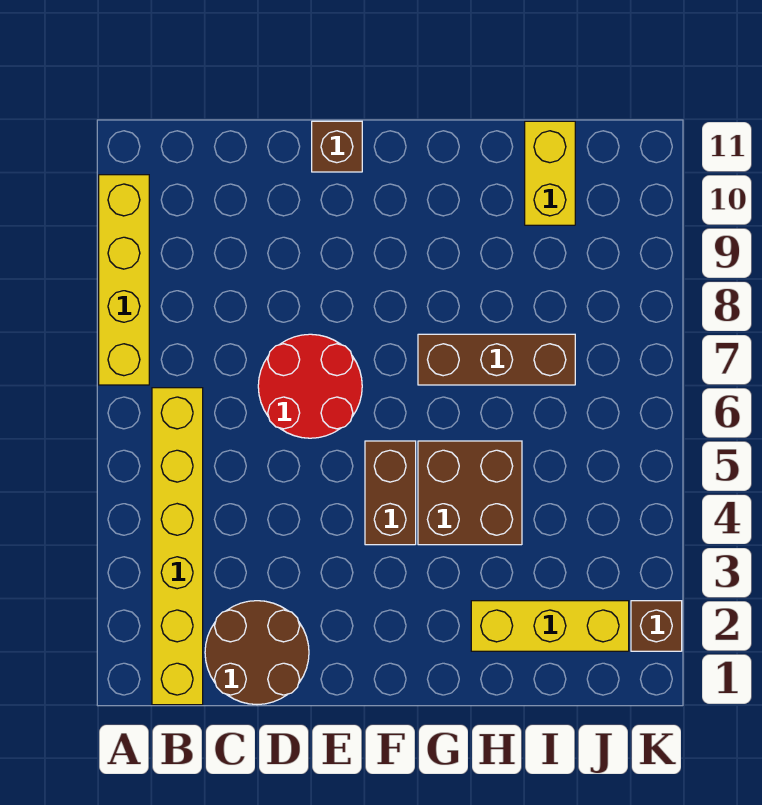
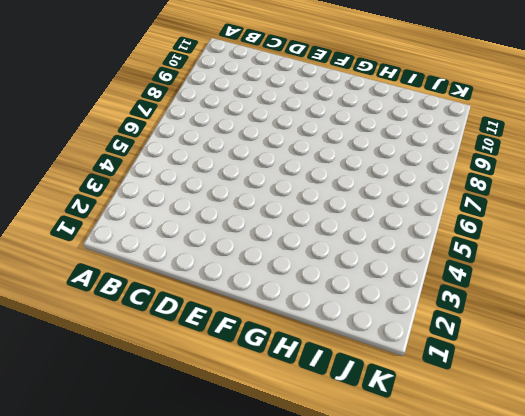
none -> yellow brick A7:A10 level 1
none -> yellow brick B1:B6 level 1

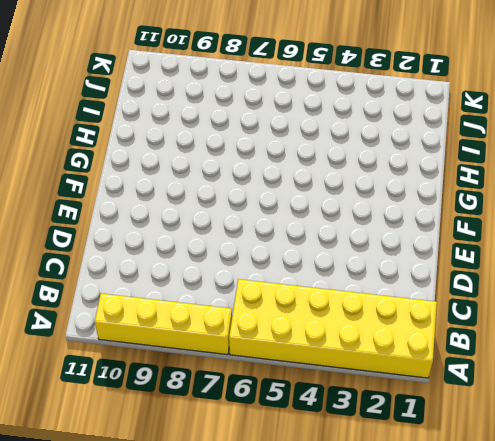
yellow brick A1:B6 level 1 -> yellow brick B1:B6 level 1
none -> brown round brick C1:D2 level 1
none -> red round brick D6:E7 level 1

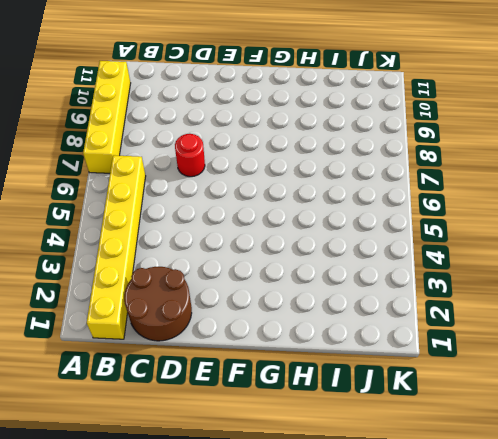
red round brick D7 level 1 -> red round brick D6:E7 level 1
none -> brown brick E11 level 1
none -> brown brick F4:F5 level 1

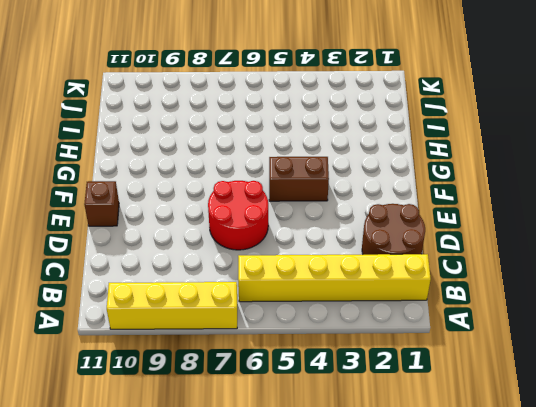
none -> brown brick G4:H5 level 1
none -> brown brick G7:I7 level 1

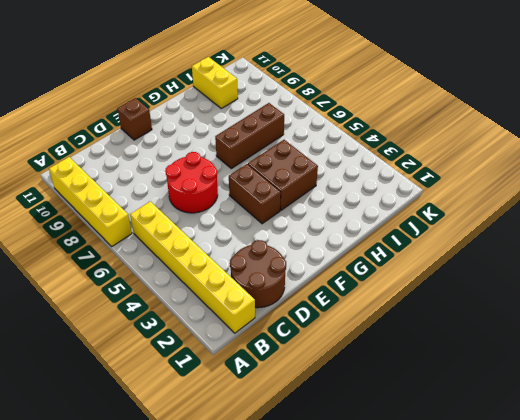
none -> yellow brick H2:J2 level 1
none -> brown brick K2 level 1

